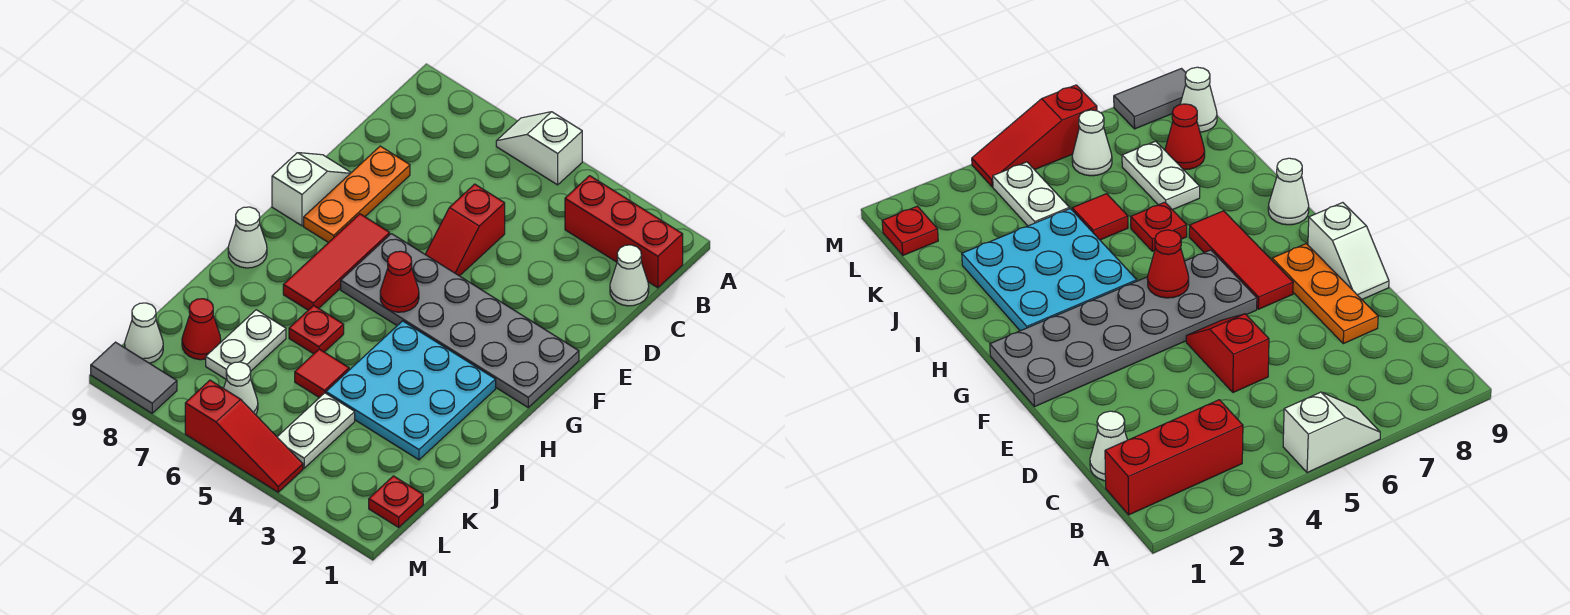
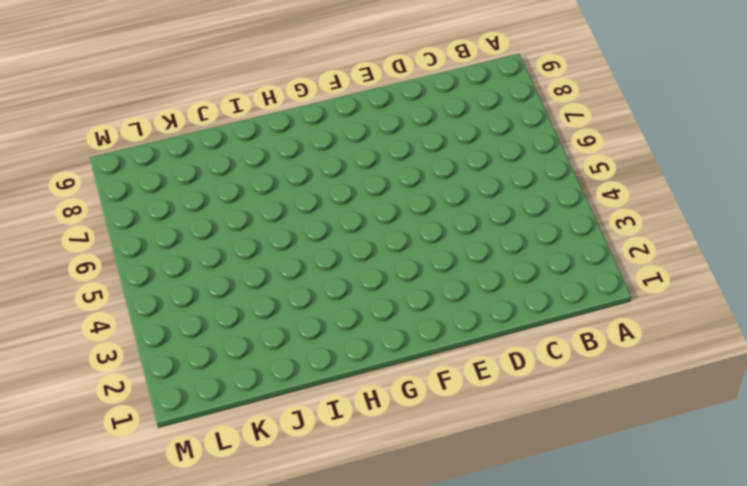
none -> white slope A5:A6 level 1 top 5
none -> red brick B1:B3 level 1
none -> white cone C1 level 1

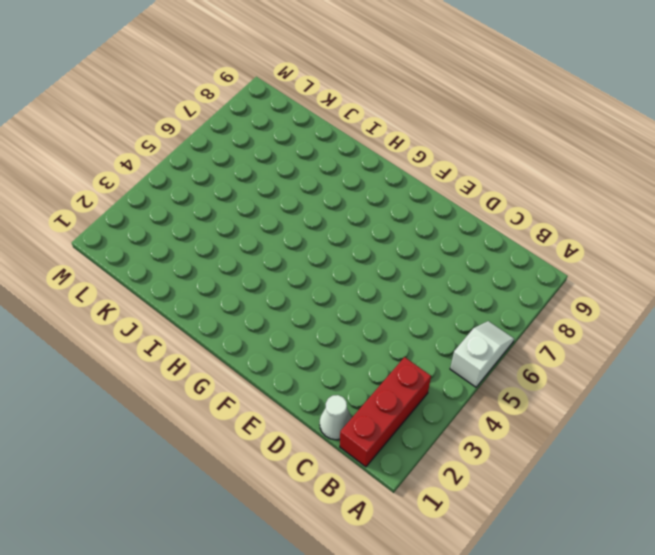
none -> red slope D5:E5 level 1 top D
none -> orange plate D8:F8 level 1
none -> white slope E9:F9 level 1 top F

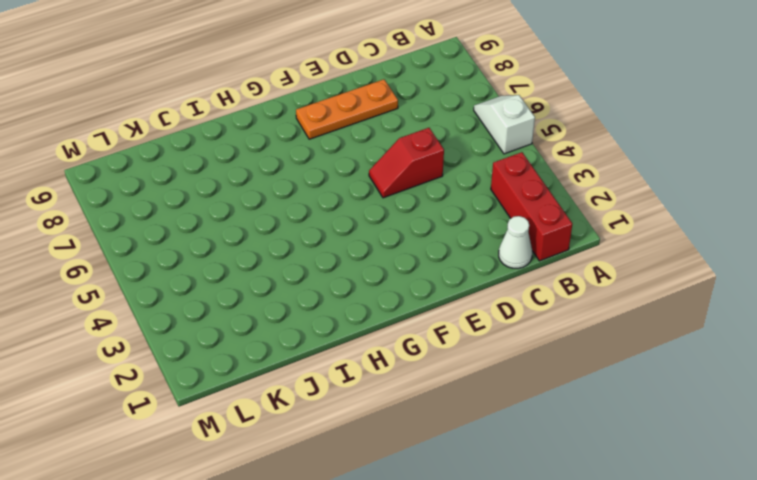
none -> white slope E9:F9 level 1 top F
none -> grey plate F1:G6 level 1
none -> red tile F7:H7 level 1

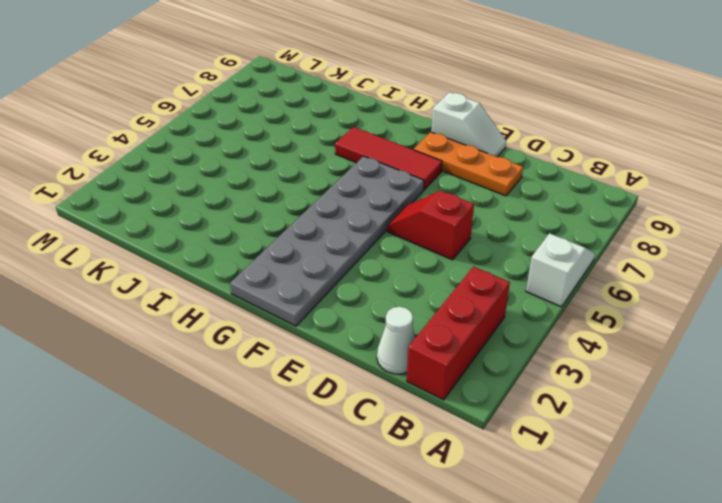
none -> cyan plate H2:J4 level 1
none -> white cone H9 level 1
none -> red plate I6 level 1

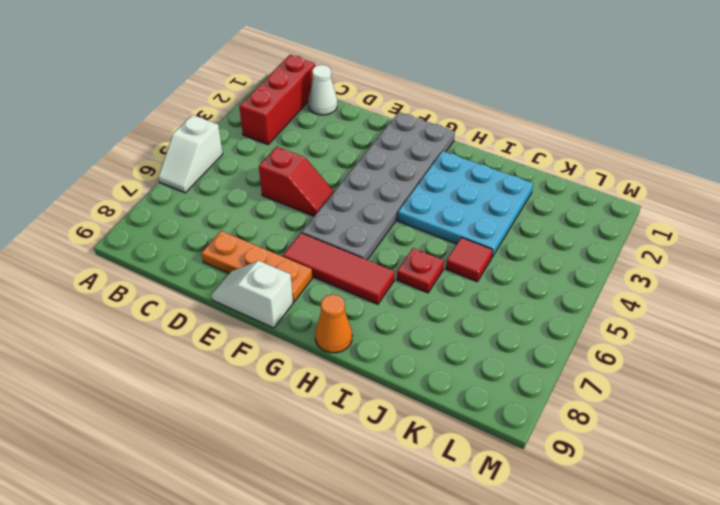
orange cone H9 level 1 -> white cone H9 level 1
none -> white plate J7:K7 level 1
none -> white plate K4:L4 level 1
none -> red cone K8 level 1

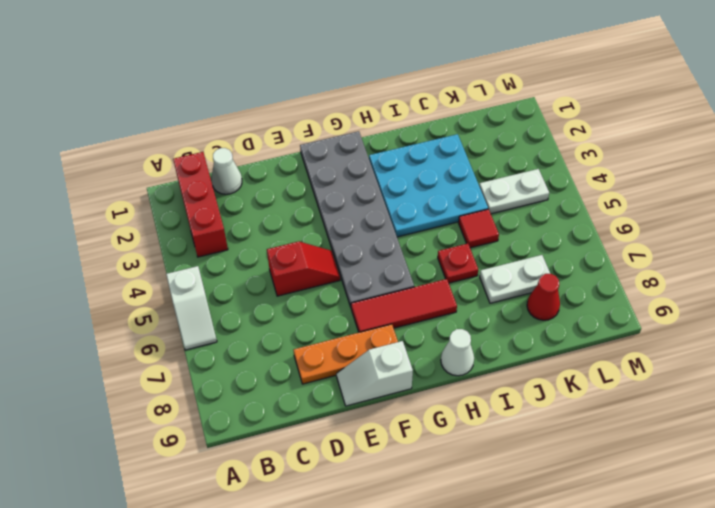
none -> red plate L1 level 1
none -> white cone L6 level 1
none -> white cone L9 level 1

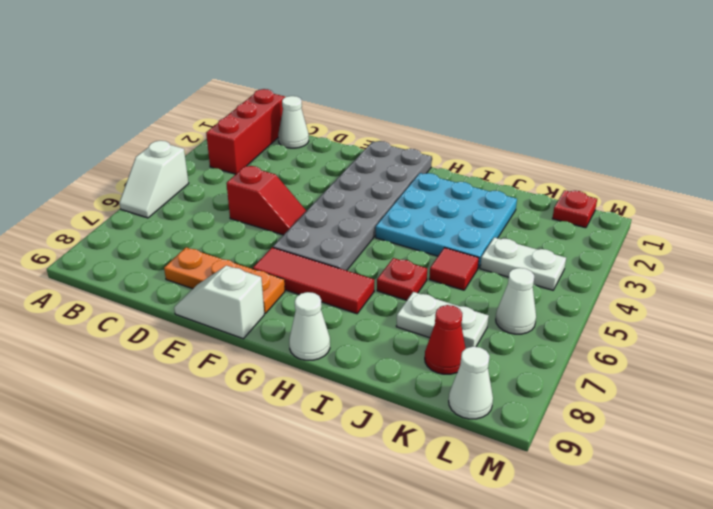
none -> red slope M4:M6 level 1 top 6
none -> grey tile M8:M9 level 1
none -> red cone G5 level 2

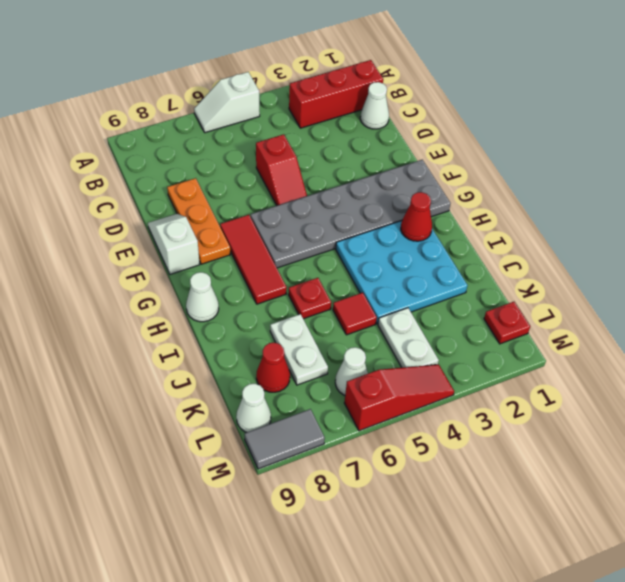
red cone H2 level 2 -> red cone G5 level 2

